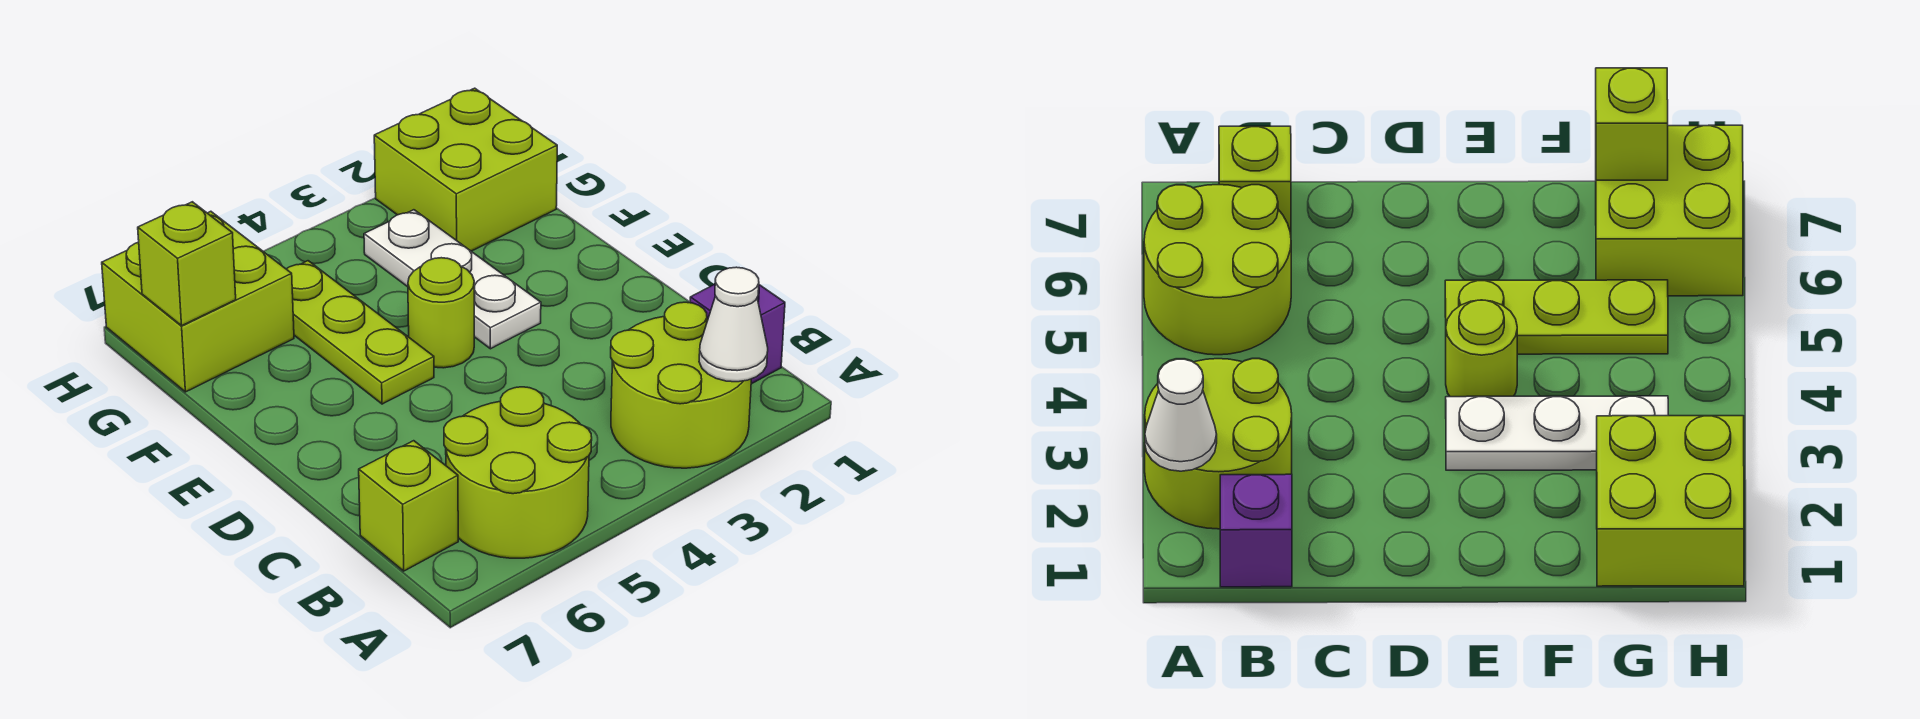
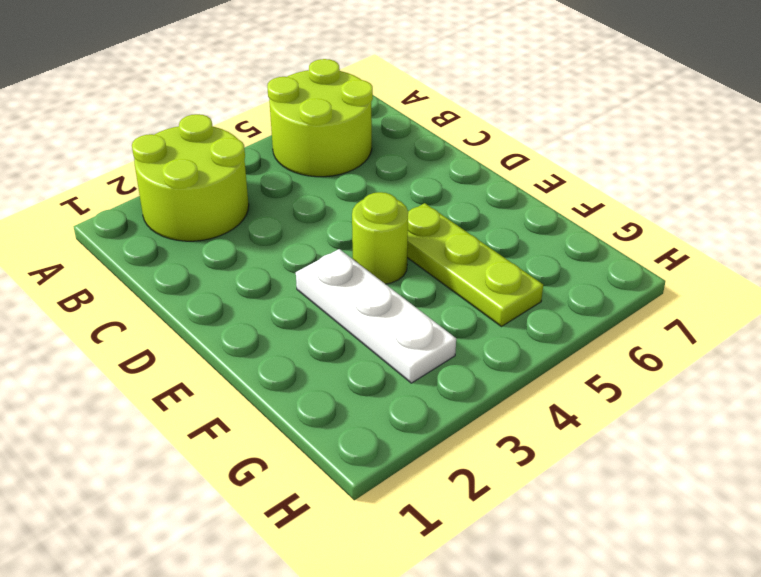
none -> purple brick B1 level 1
none -> lime brick B7 level 1

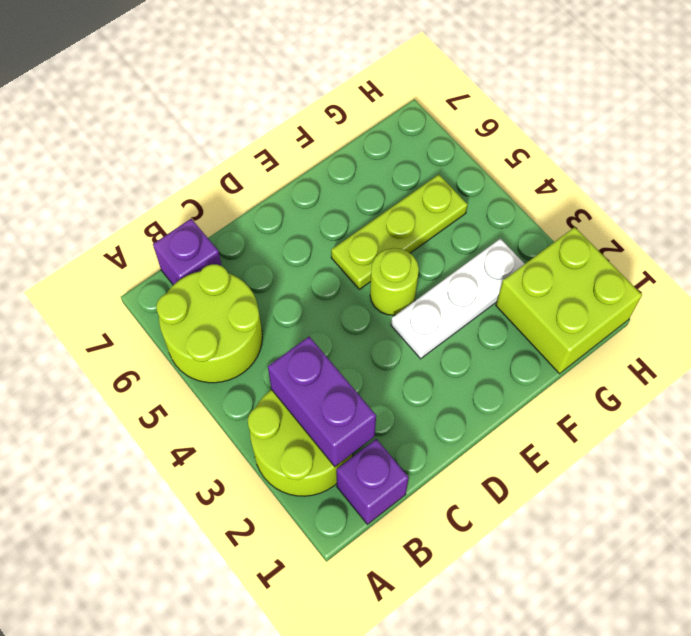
purple brick B2:B3 level 2 -> none
purple brick B7 level 1 -> lime brick B7 level 1
none -> lime brick G6:H7 level 1
none -> white cone A2 level 2

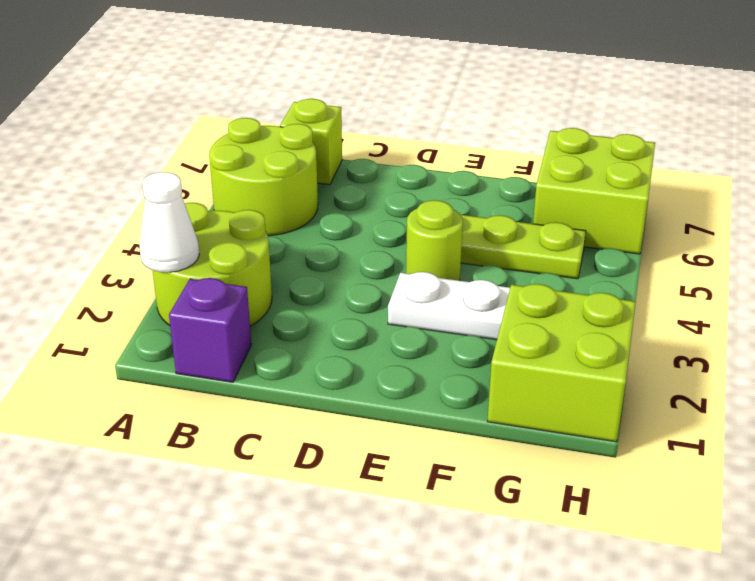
none -> lime brick G7 level 2

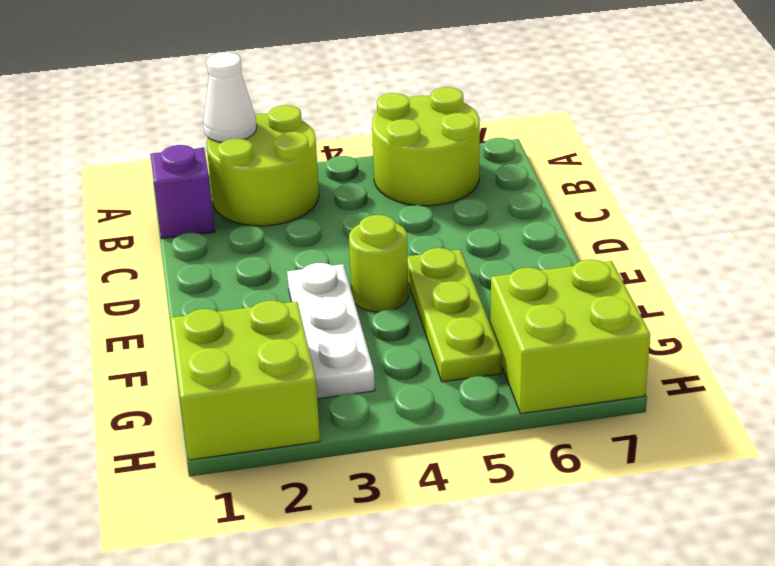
none -> lime brick B7 level 1
none -> lime brick G7 level 2

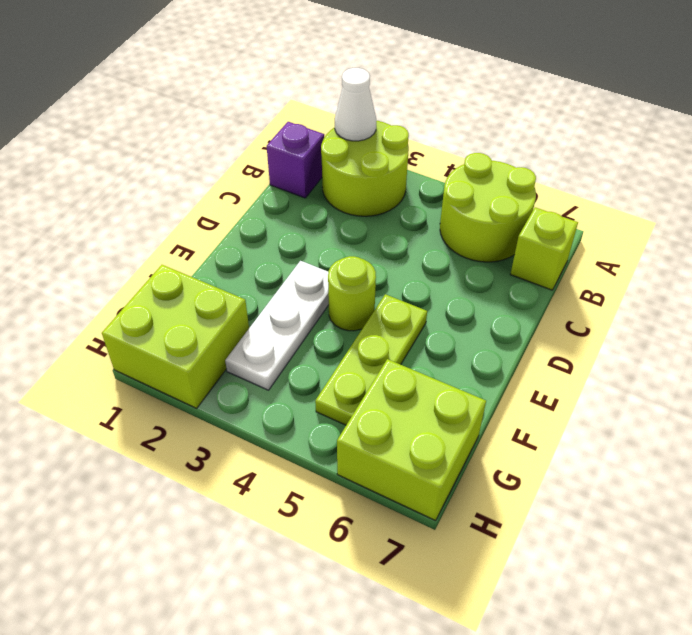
none -> lime brick G7 level 2

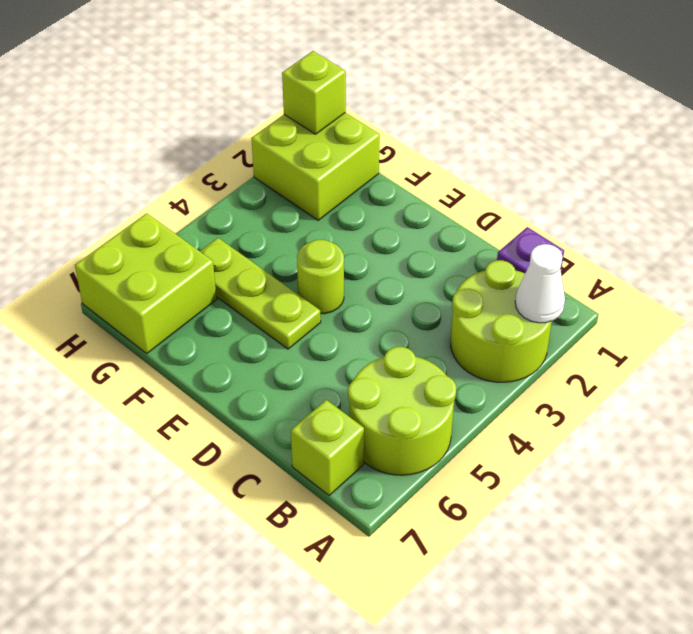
lime brick H1 level 2 -> lime brick G7 level 2
none -> white plate E3:G3 level 1

